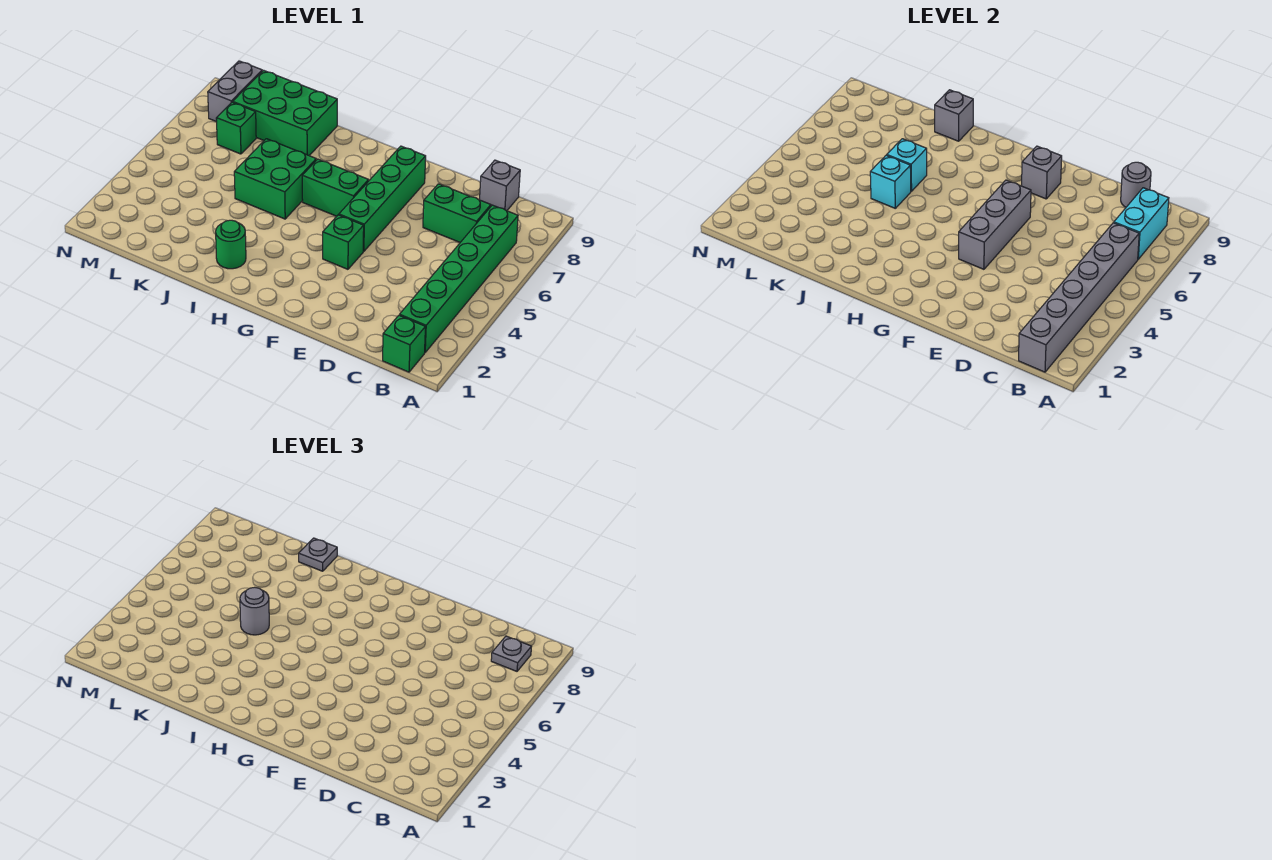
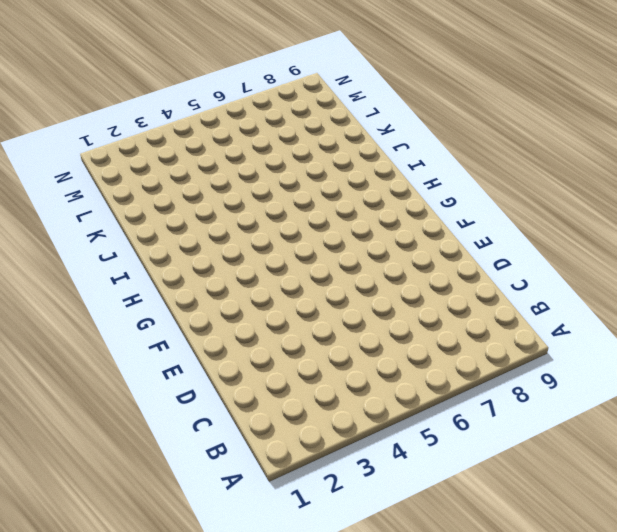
none -> green brick B1 level 1
none -> green brick B2:B7 level 1
none -> green brick C7:D7 level 1

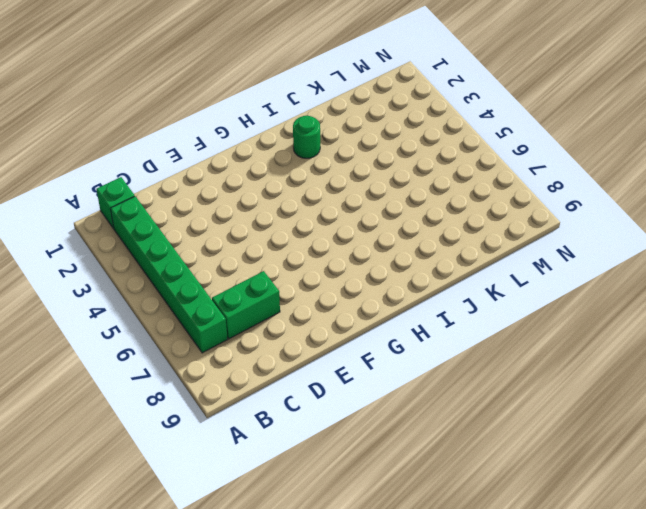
none -> grey brick C9 level 1
none -> green brick F4 level 1
none -> green brick F5:F8 level 1

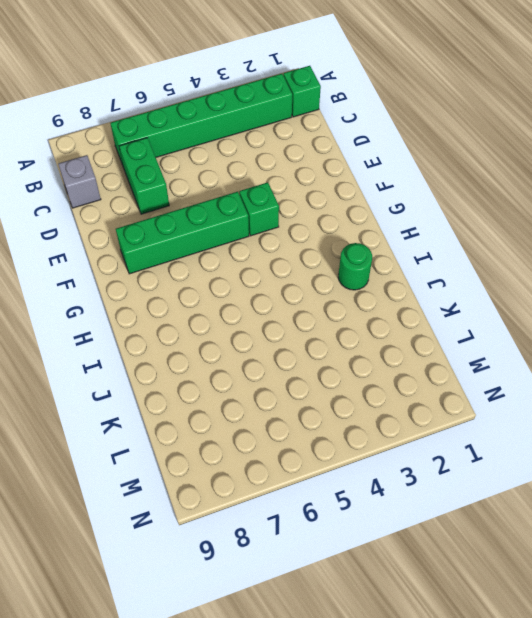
none -> green brick G6:H6 level 1
none -> green brick I5:J6 level 1
none -> green brick J8:L9 level 1

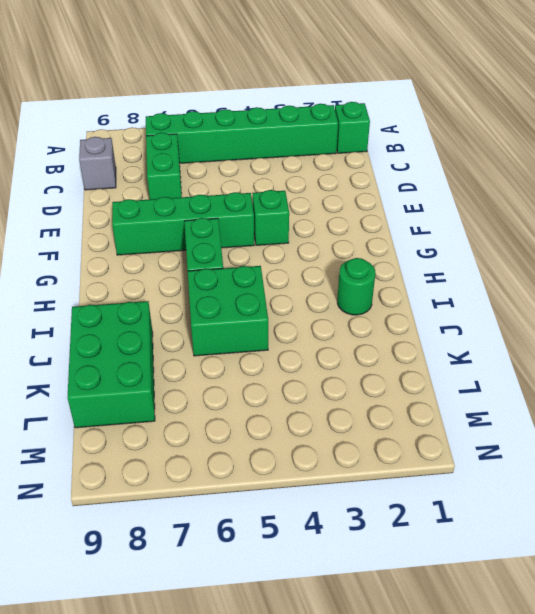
none -> green brick L7 level 1
none -> grey brick M8:M9 level 1
none -> grey brick B1:B6 level 2

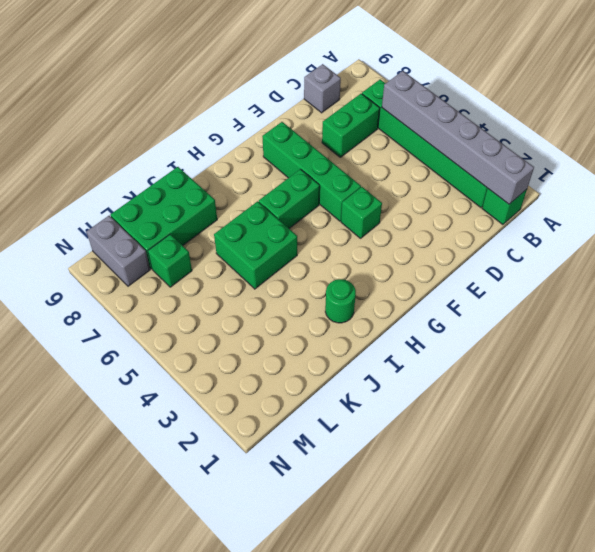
none -> cyan brick B7:B8 level 2
none -> grey round brick C9 level 2
none -> grey brick F4:F6 level 2

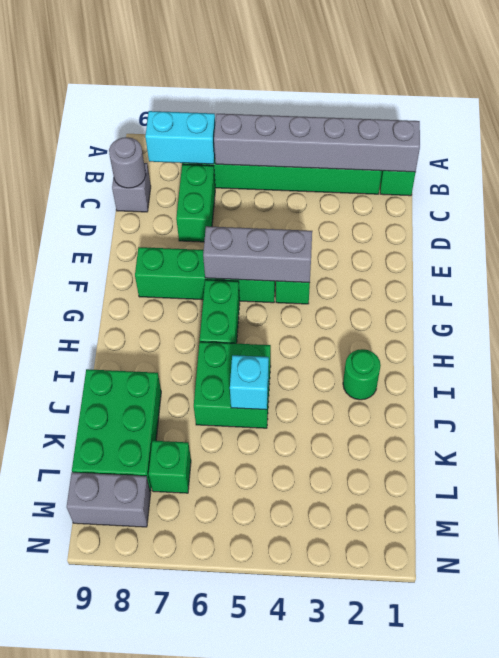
none -> grey brick F8 level 2
none -> cyan brick J6 level 2
none -> grey brick J9 level 2

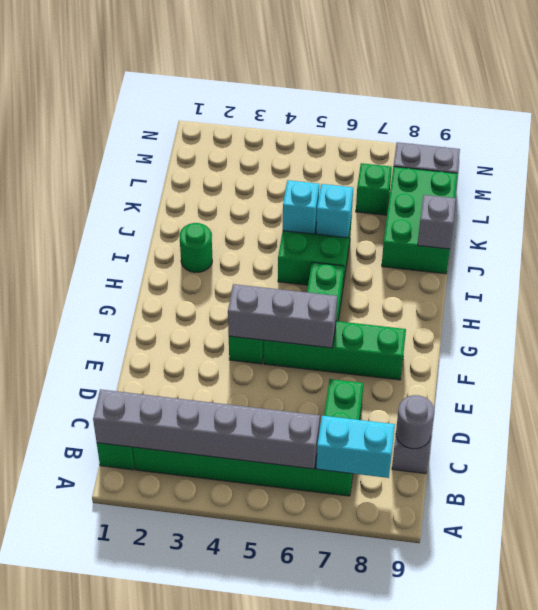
none -> grey brick F8 level 2
none -> grey plate B8 level 3
none -> grey round brick J5 level 3

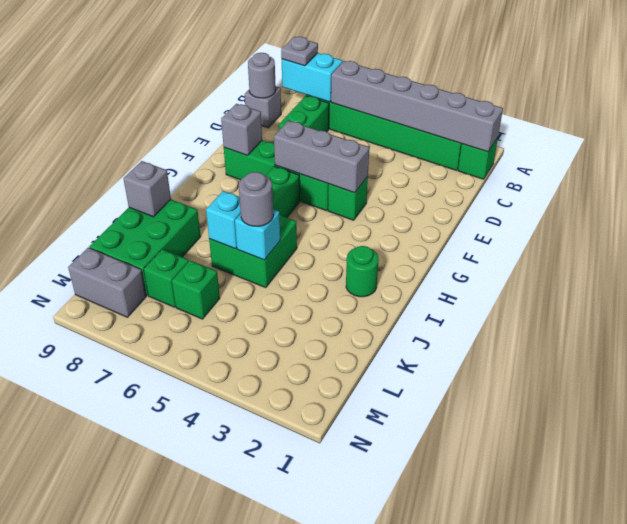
green brick L6 level 1 -> none
none -> grey plate J9 level 3

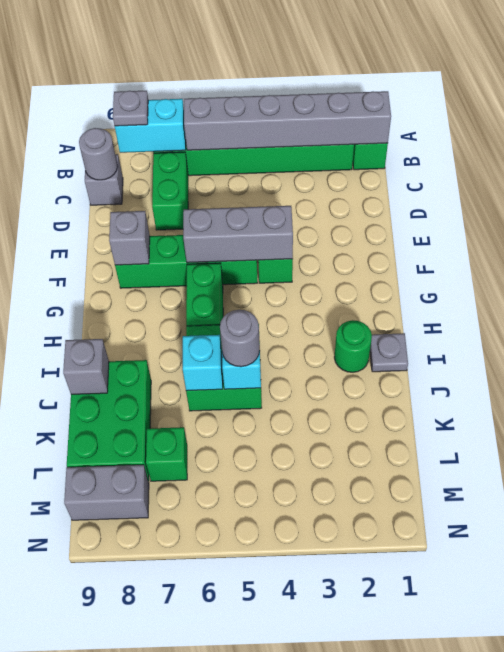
grey plate I1 level 1 -> grey plate J9 level 3

